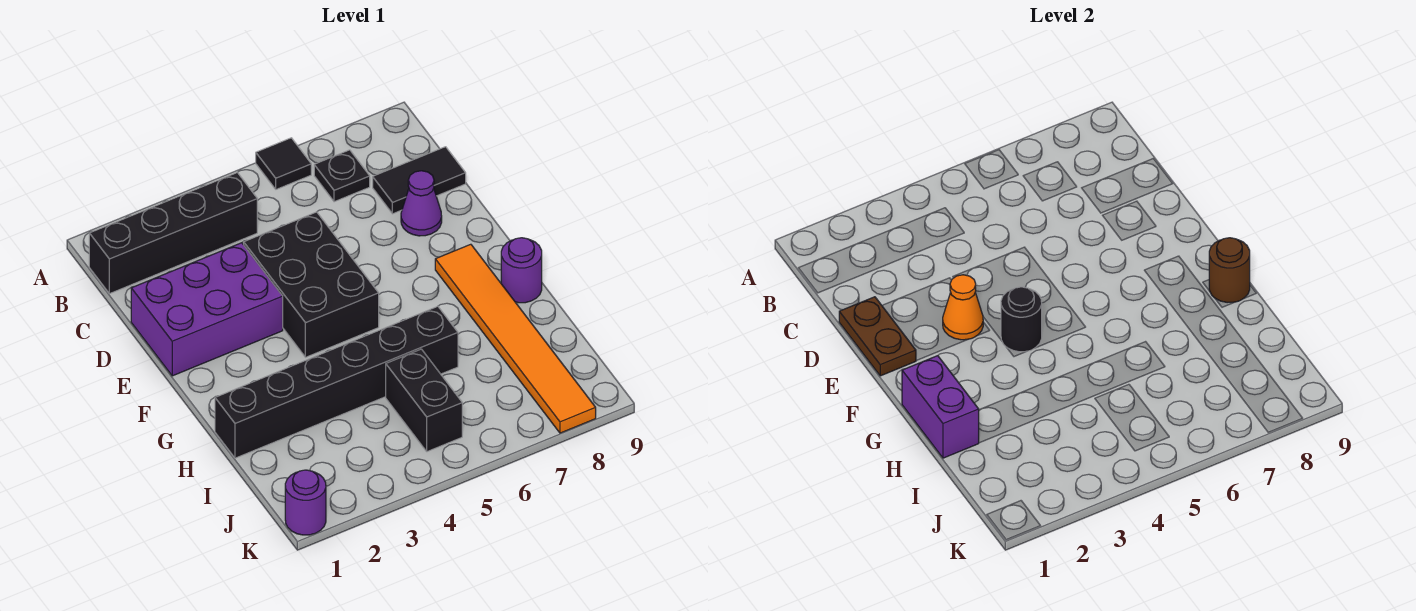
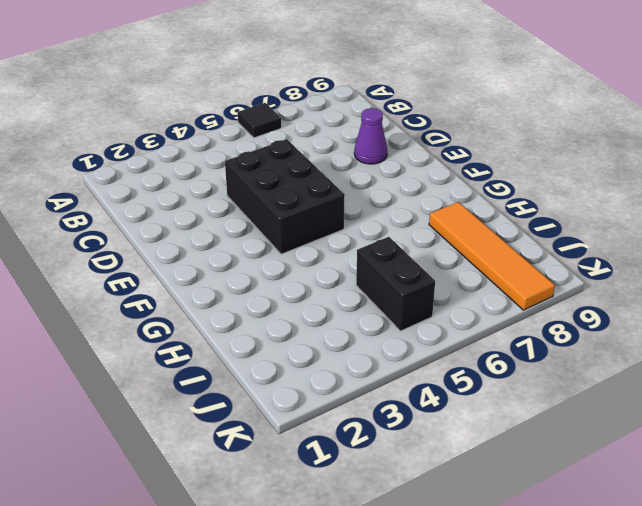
orange tile H8:K8 level 1 -> orange tile F8:K8 level 1
none -> black brick B1:B4 level 1
none -> black plate B7 level 1
none -> black tile C8:C9 level 1

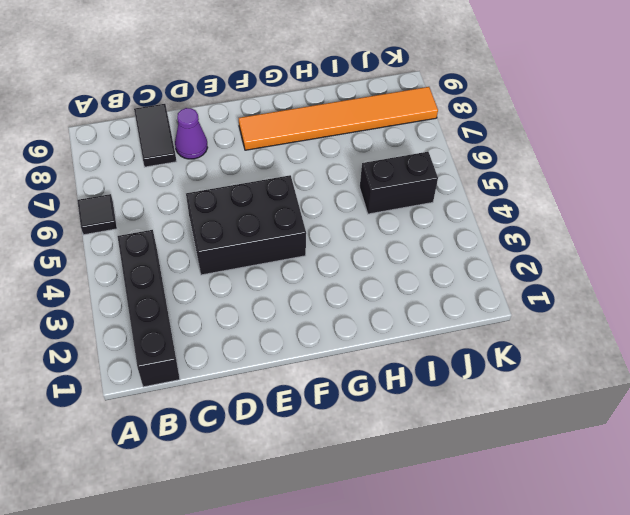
none -> black plate B7 level 1
none -> purple brick D1:E3 level 1
none -> purple round brick G9 level 1

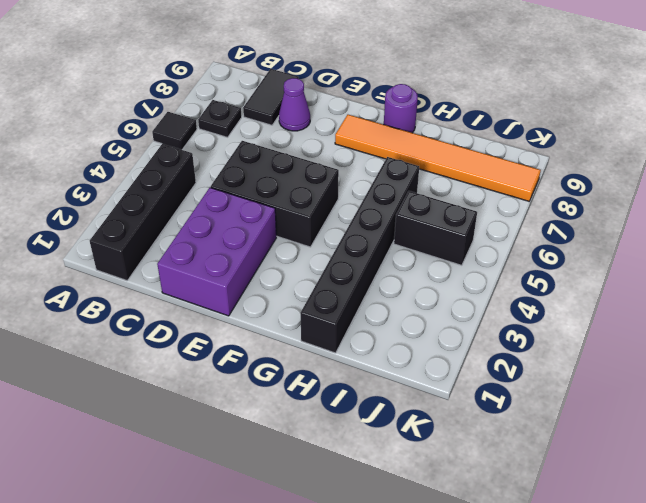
none -> purple round brick K1 level 1
none -> brown plate D1:E1 level 2
none -> orange cone E3 level 2

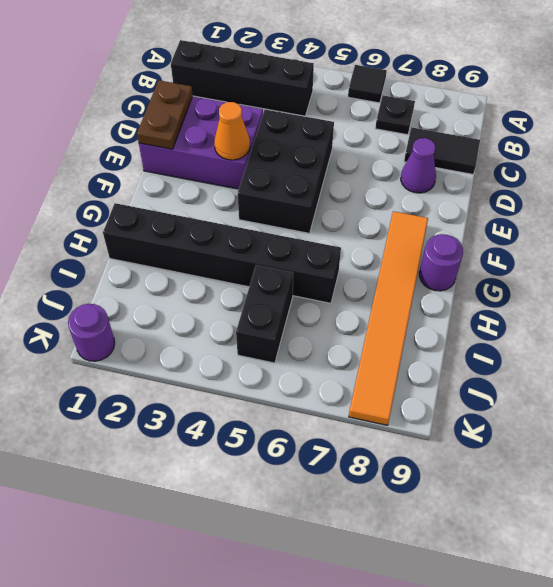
none -> black round brick F4 level 2
none -> purple brick G1:H1 level 2
none -> brown round brick G9 level 2

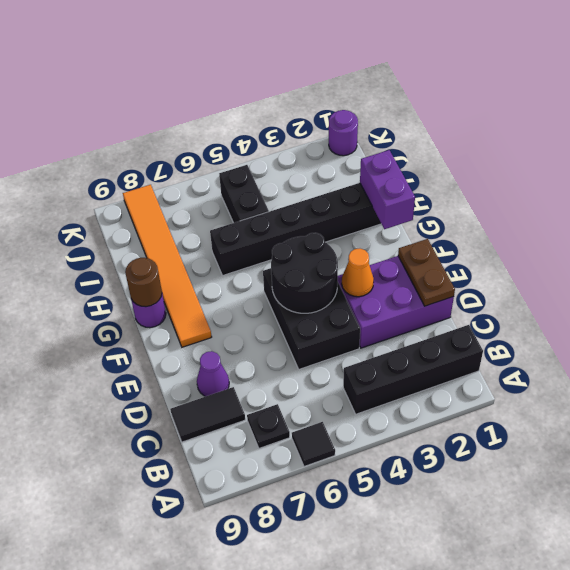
black round brick E4:F5 level 2 -> black round brick F4 level 2

